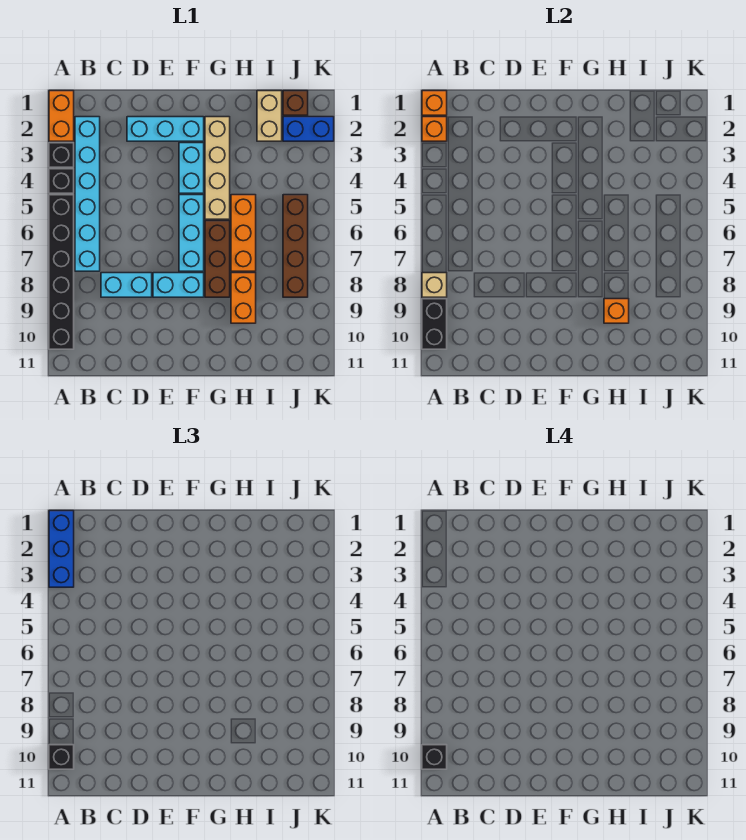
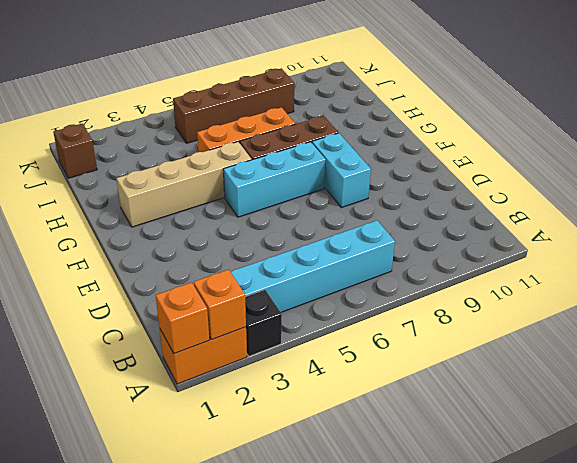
none -> black brick A4 level 1
none -> black brick A5:A10 level 1
none -> cyan brick C8:D8 level 1

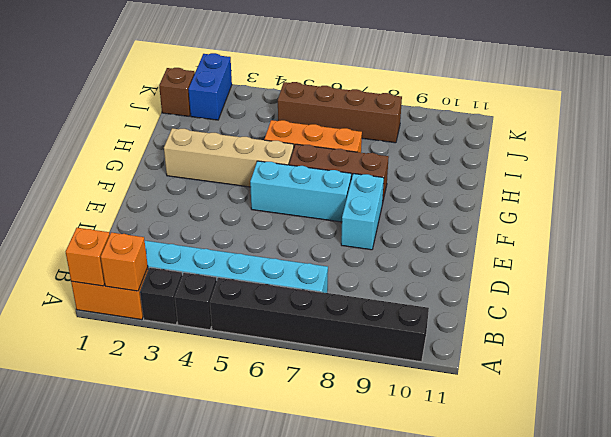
none -> cyan brick C8:D8 level 1
none -> cyan brick D2:F2 level 1
none -> cyan brick F3:F4 level 1

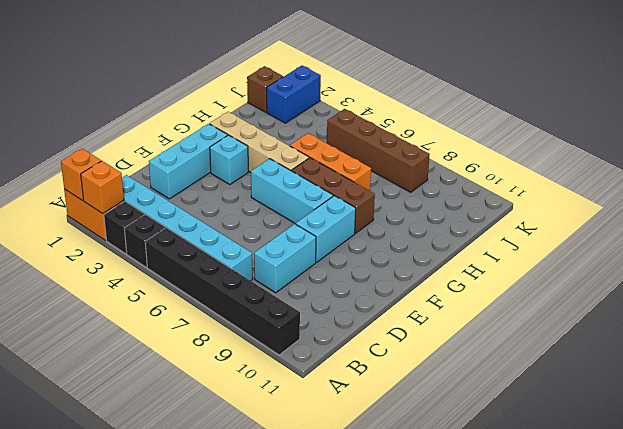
cyan brick F3 level 1 -> cyan brick F3:F4 level 1
none -> orange brick H8:H9 level 1
none -> tan brick I1:I2 level 1
none -> tan brick A8 level 2

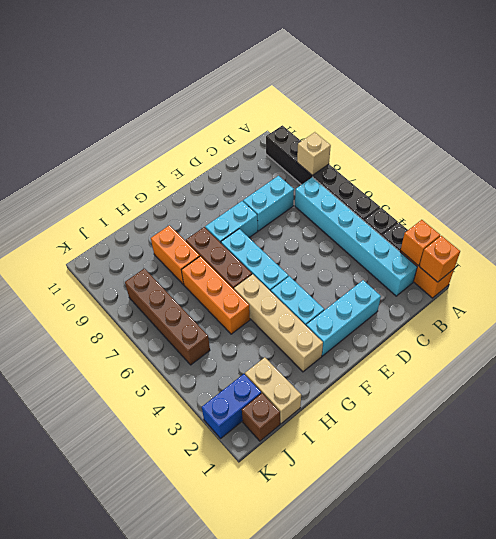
none -> black brick A9:A10 level 2
none -> orange brick H9 level 2
none -> blue brick A1:A3 level 3

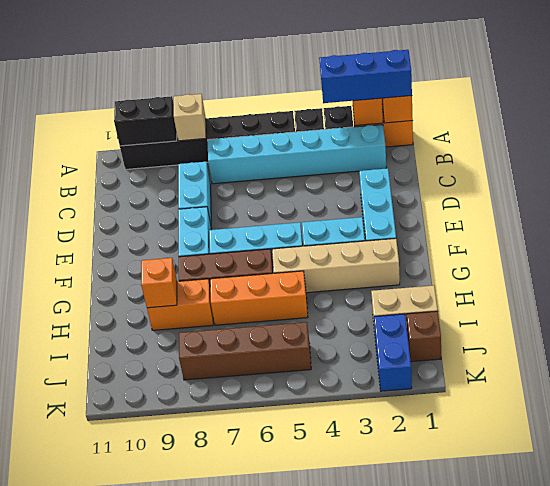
none -> black brick A10 level 3
none -> black brick A10 level 4

